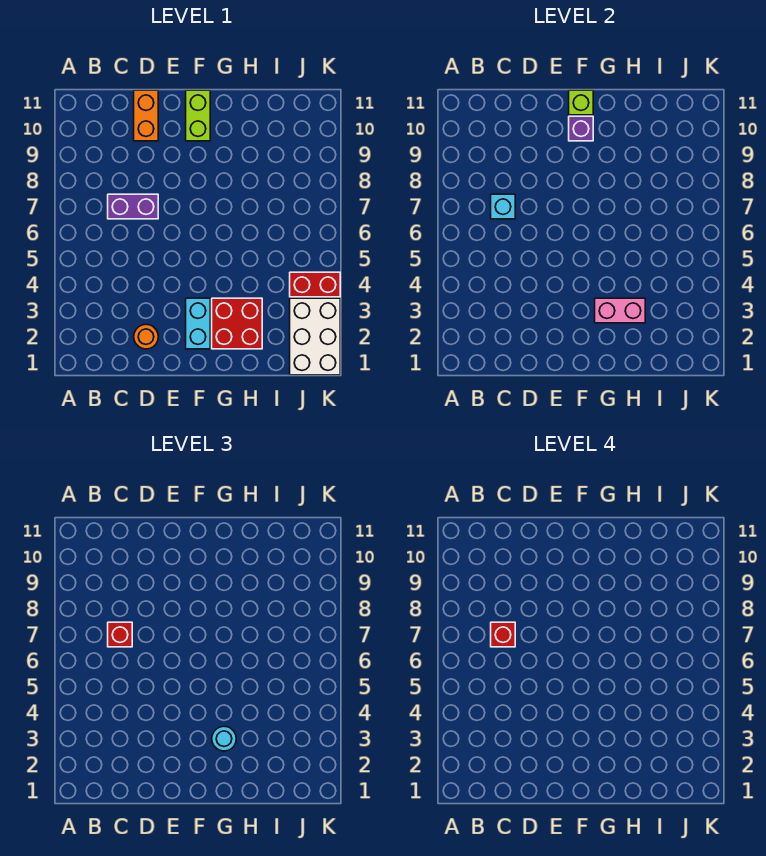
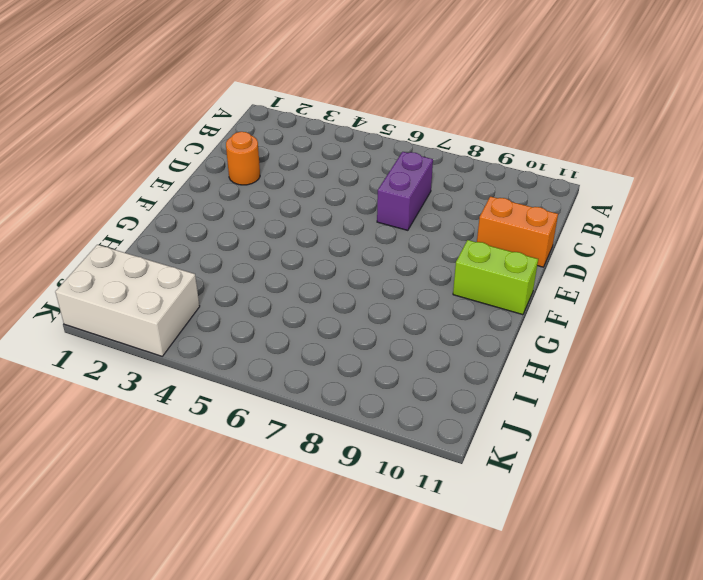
none -> cyan brick F2:F3 level 1
none -> red brick G2:H3 level 1
none -> red brick J4:K4 level 1

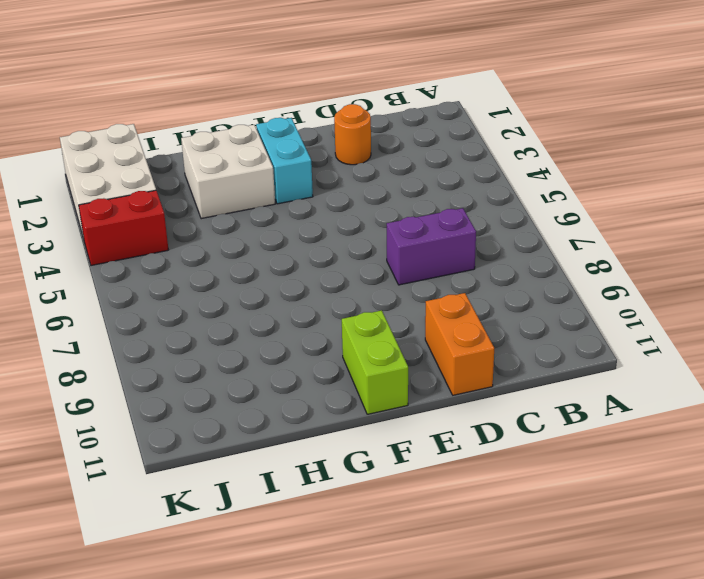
white brick G2:H3 level 1 -> red brick G2:H3 level 1
none -> cyan brick C7 level 2
none -> purple brick F10 level 2
none -> lime brick F11 level 2

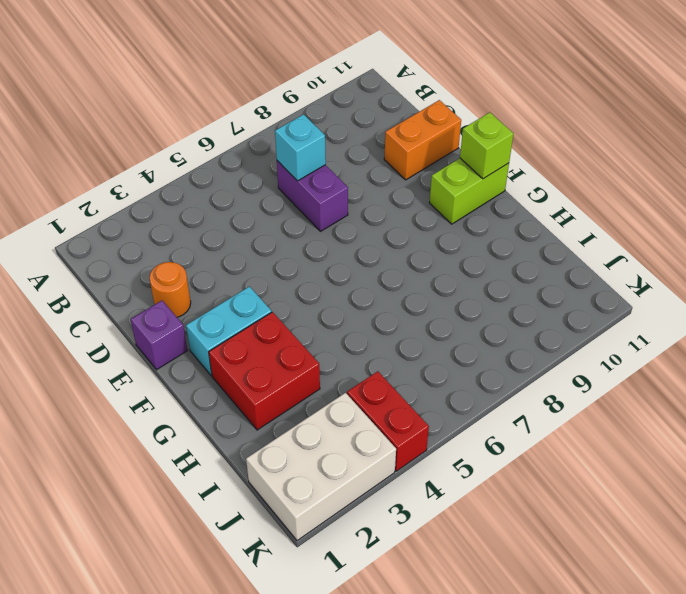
purple brick E1 level 1 -> purple brick F10 level 2
none -> pink brick G3:H3 level 2
none -> red brick C7 level 3
none -> cyan round brick G3 level 3

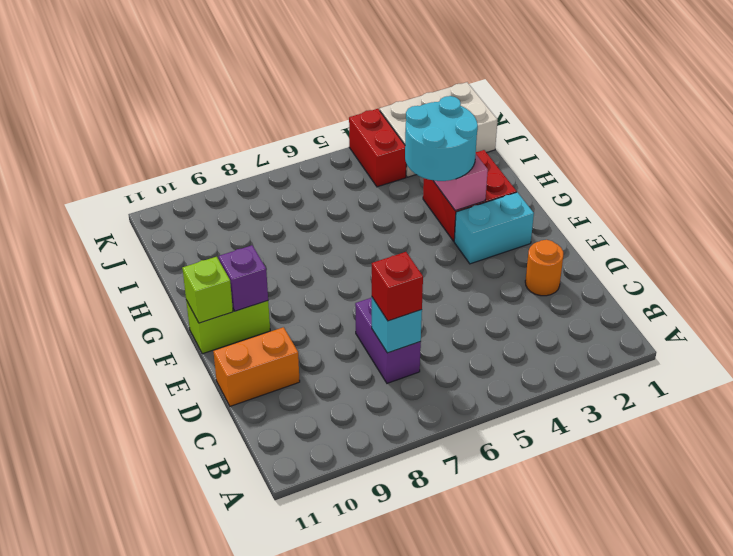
cyan round brick G3:H4 level 3 -> cyan round brick G3 level 3
none -> red brick C7 level 4

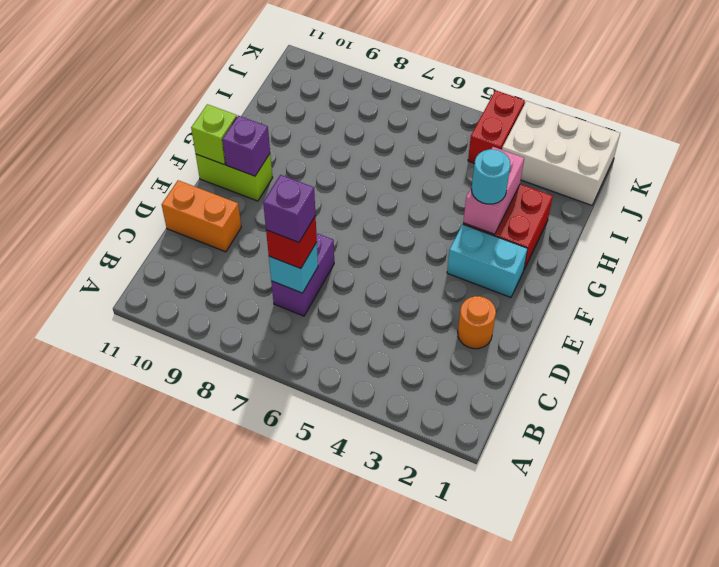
purple brick C7 level 4 -> red brick C7 level 4

